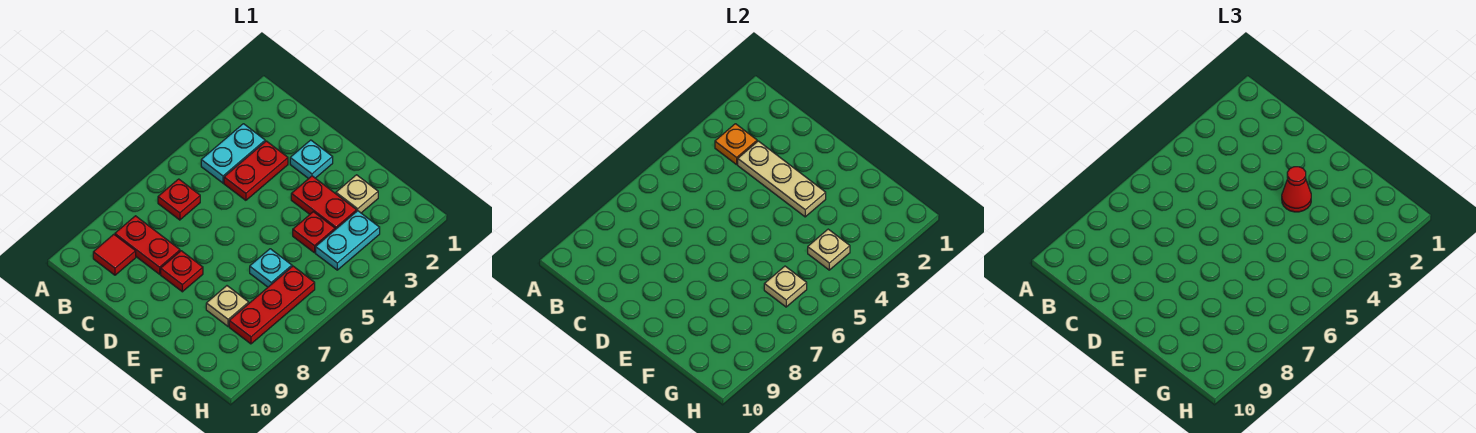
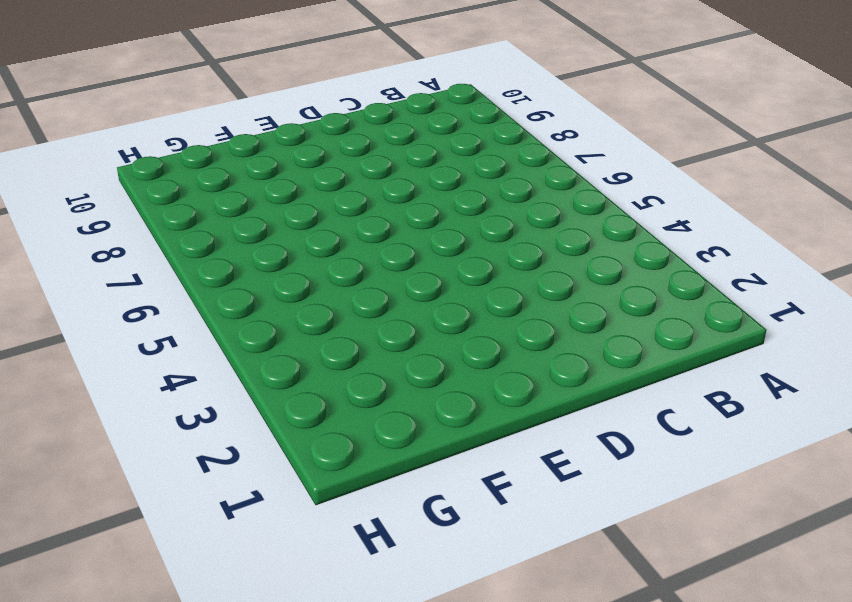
none -> cyan plate B3:B4 level 1
none -> red plate B6 level 1
none -> red plate B8:C8 level 1

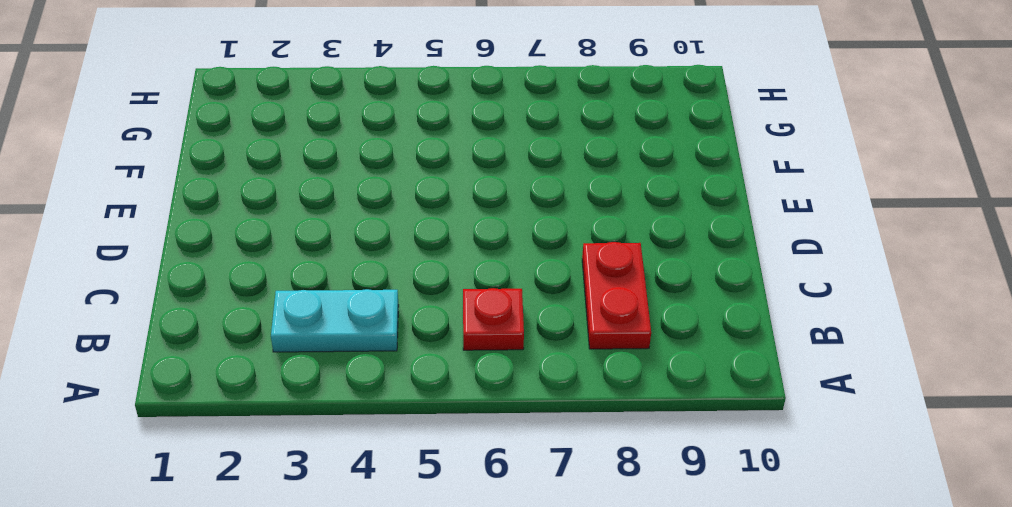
none -> red tile B9 level 1
none -> red plate C3:C4 level 1
none -> cyan plate D2 level 1

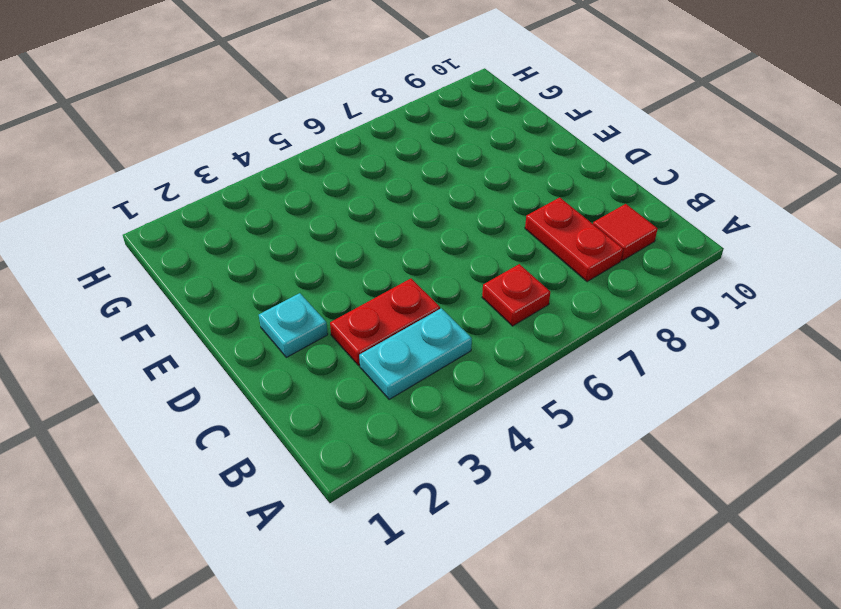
none -> red plate D8 level 1
none -> red plate E3:F3 level 1
none -> tan plate F2 level 1

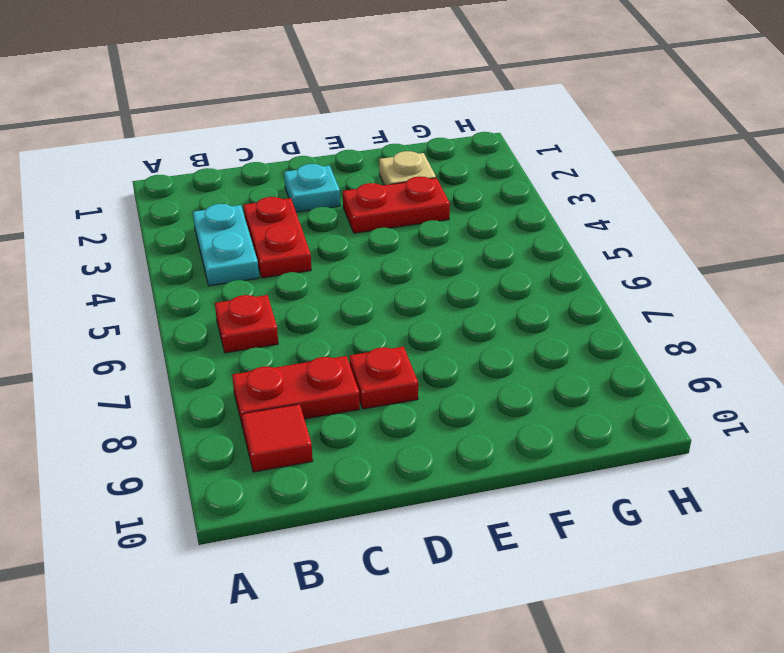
none -> red plate F4 level 1
none -> cyan plate F6 level 1
none -> tan plate F8 level 1

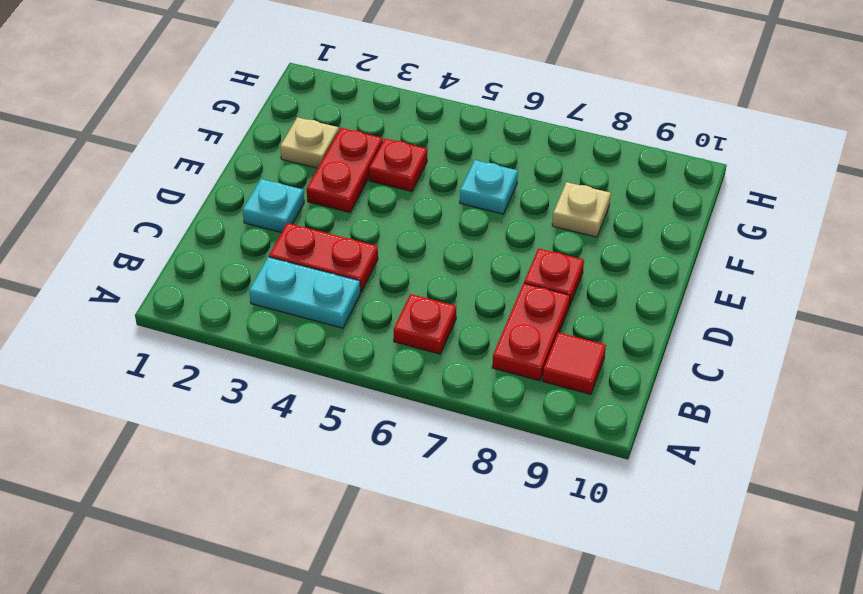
none -> cyan plate G3:G4 level 1
none -> red plate G6:G8 level 1
none -> orange plate B3 level 2

